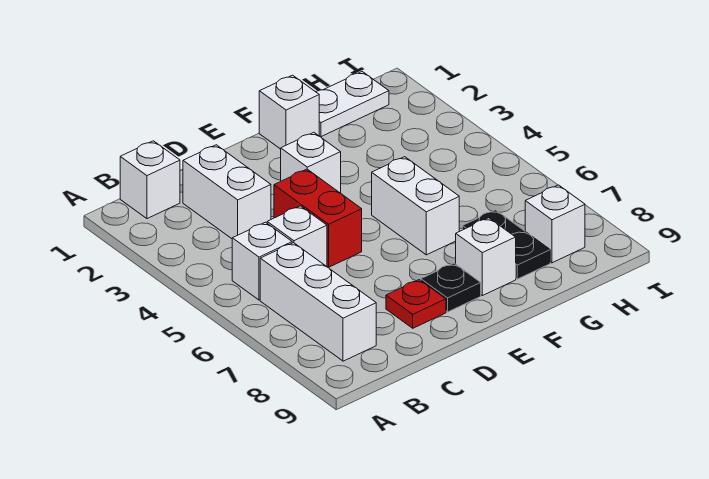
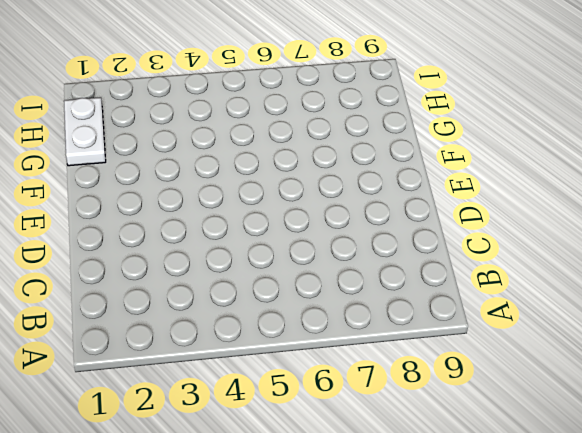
none -> white brick B1 level 1
none -> white brick B5 level 1
none -> white brick B6:B8 level 1

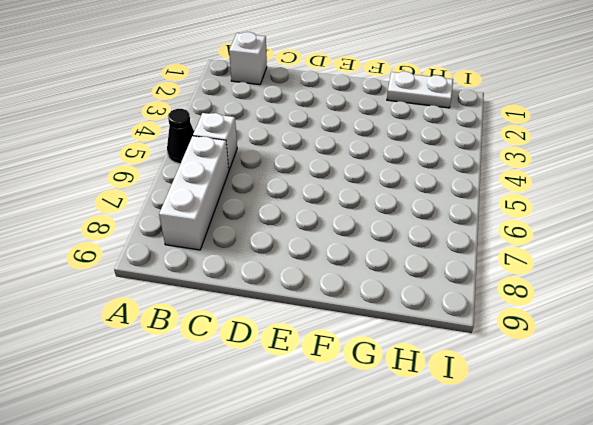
black cone A5 level 1 -> none
none -> white brick C2:C3 level 1
none -> white brick C5 level 1
none -> red brick D4:D5 level 1

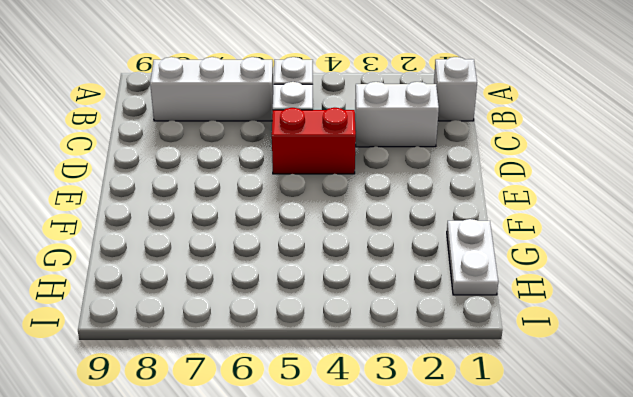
none -> red plate D8 level 1
none -> white brick E3 level 1
none -> black plate E8 level 1

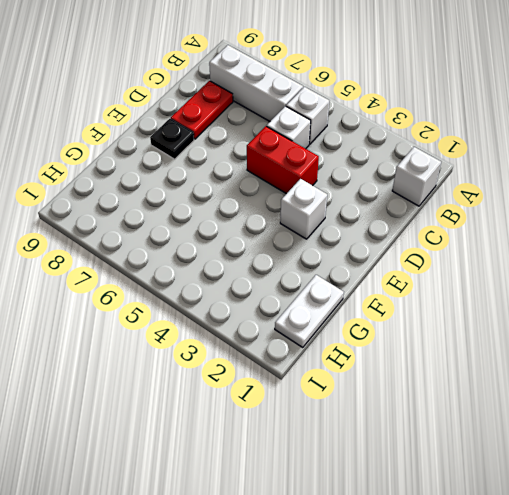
red plate C8:D8 level 1 -> red plate D8 level 1
none -> white brick C2:C3 level 1
none -> white brick F1 level 1
none -> white brick F5:F6 level 1

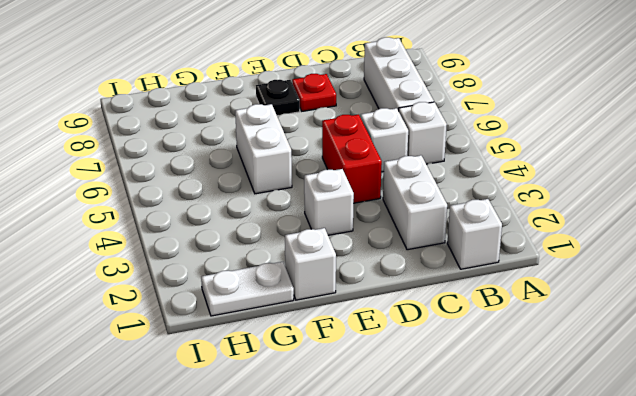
none -> white brick F8 level 1
none -> black plate G7:G8 level 1
none -> white brick H8 level 1

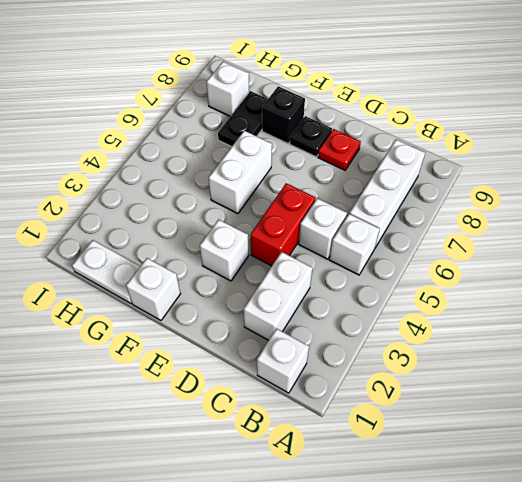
black brick F8 level 1 -> white brick F8 level 1

